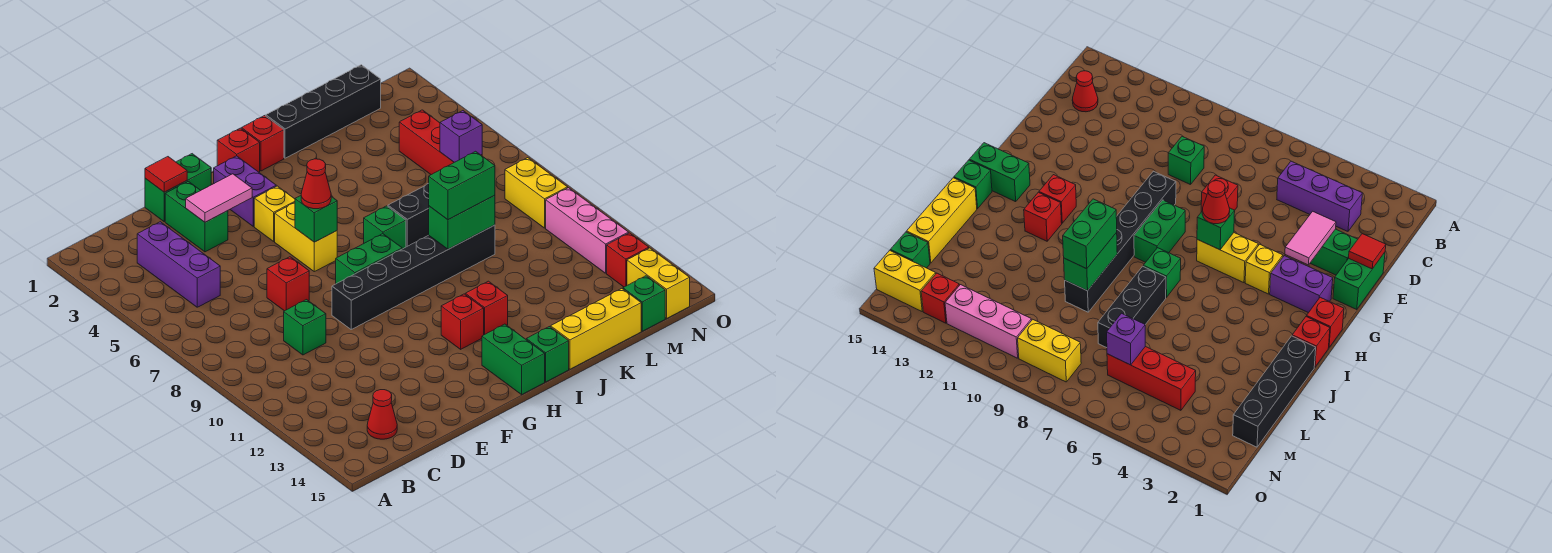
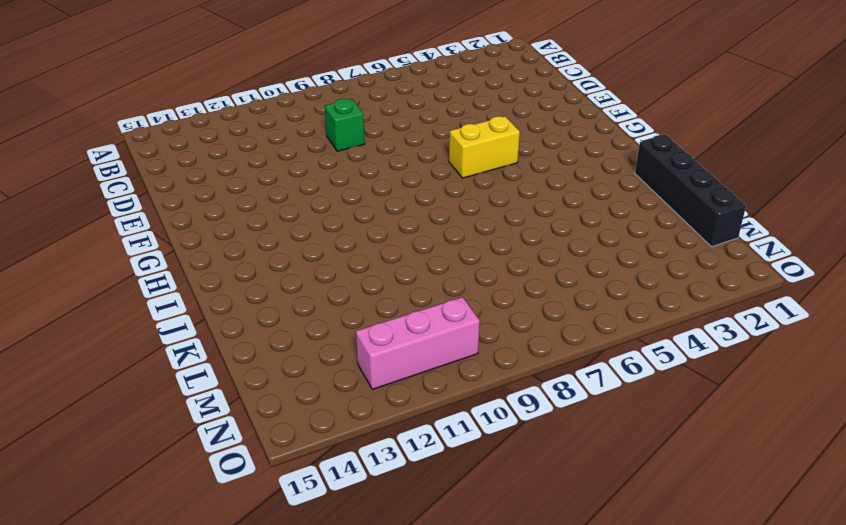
none -> purple brick C3:C5 level 1
none -> red cone C14 level 1
none -> green brick E1:F1 level 1
none -> green brick E2:E3 level 1

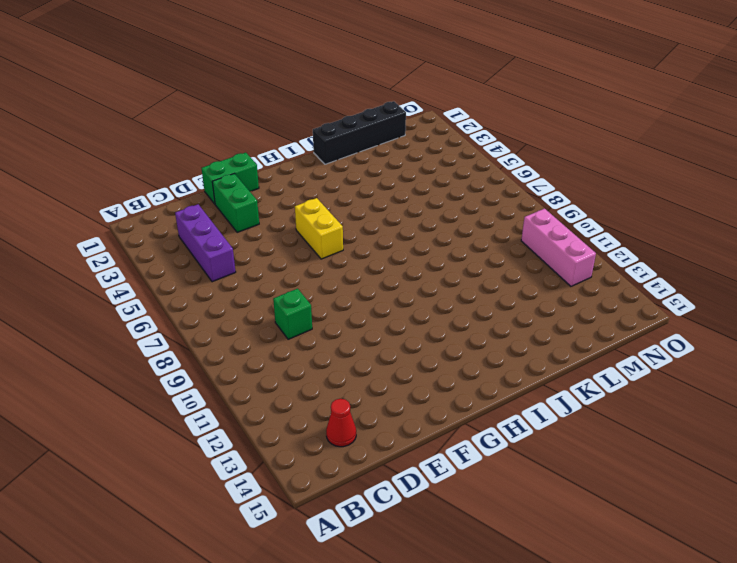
none -> red brick E7 level 1
none -> black brick F9:K9 level 1
none -> purple brick G2:G3 level 1
none -> yellow brick G4 level 1

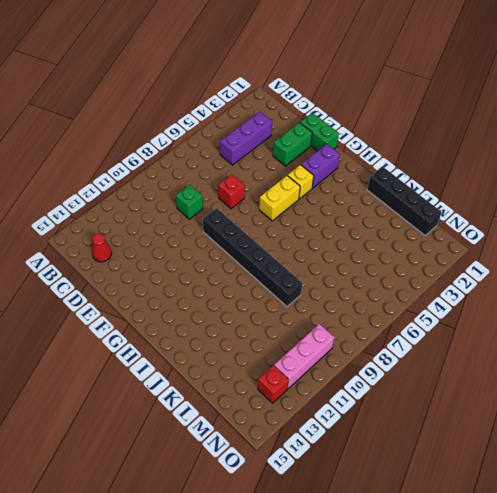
none -> green brick G8:H8 level 1
none -> red brick H1 level 1
none -> red brick H12 level 1
none -> green brick H14:H15 level 1

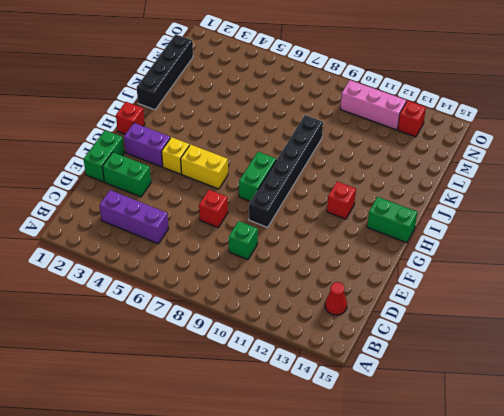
none -> red brick I1 level 1
none -> green brick I7 level 1
none -> red brick I12 level 1
none -> green brick I15 level 1

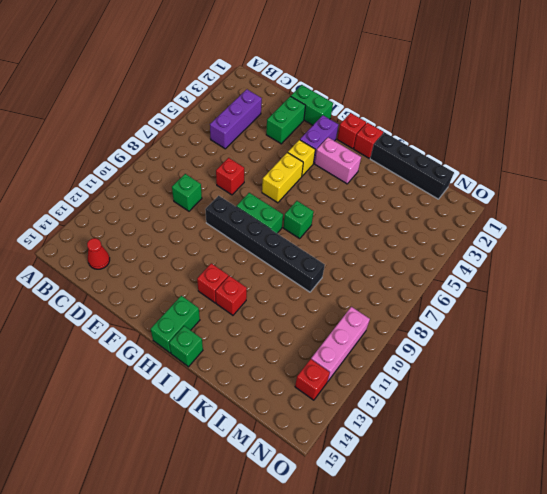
pink brick H3:I3 level 1 -> none
none -> black brick J7:L7 level 1
none -> yellow brick J15:L15 level 1
none -> red brick M4:M6 level 1
none -> green brick M15 level 1

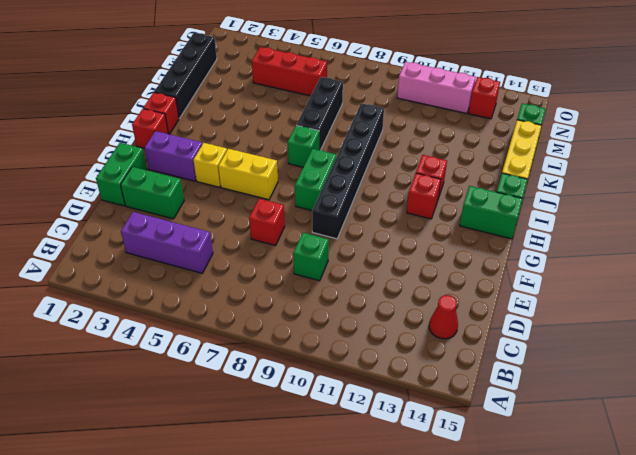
none -> yellow brick N8:N9 level 1
none -> yellow brick N14:N15 level 1
none -> red tile E1 level 2
none -> pink tile E3:F3 level 2

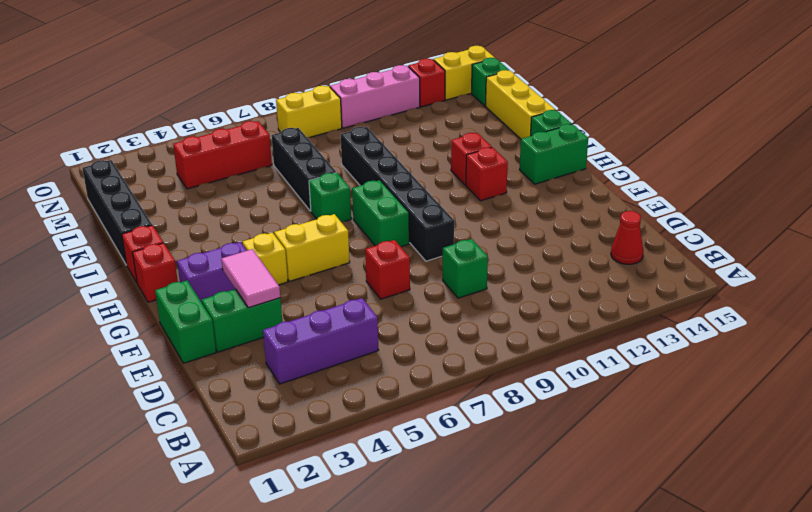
none -> red tile E1 level 2
none -> green brick G6 level 2
none -> green brick J9:K9 level 2
none -> purple brick M6 level 2

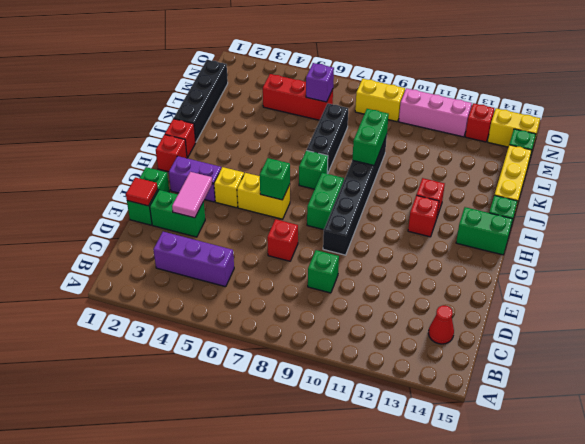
none -> red cone G6 level 3
none -> green brick J9:K9 level 3

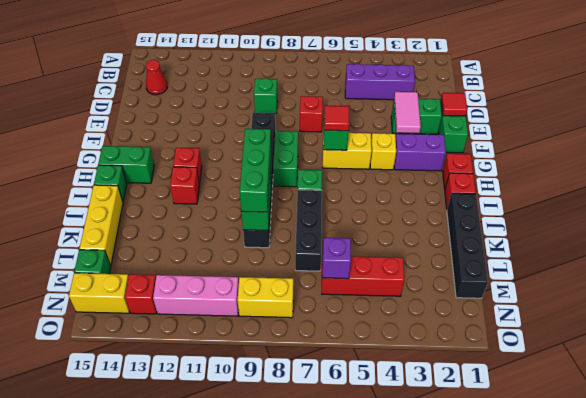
red tile G6 level 3 -> red cone G6 level 3
green brick I9:K9 level 3 -> green brick J9:K9 level 3

